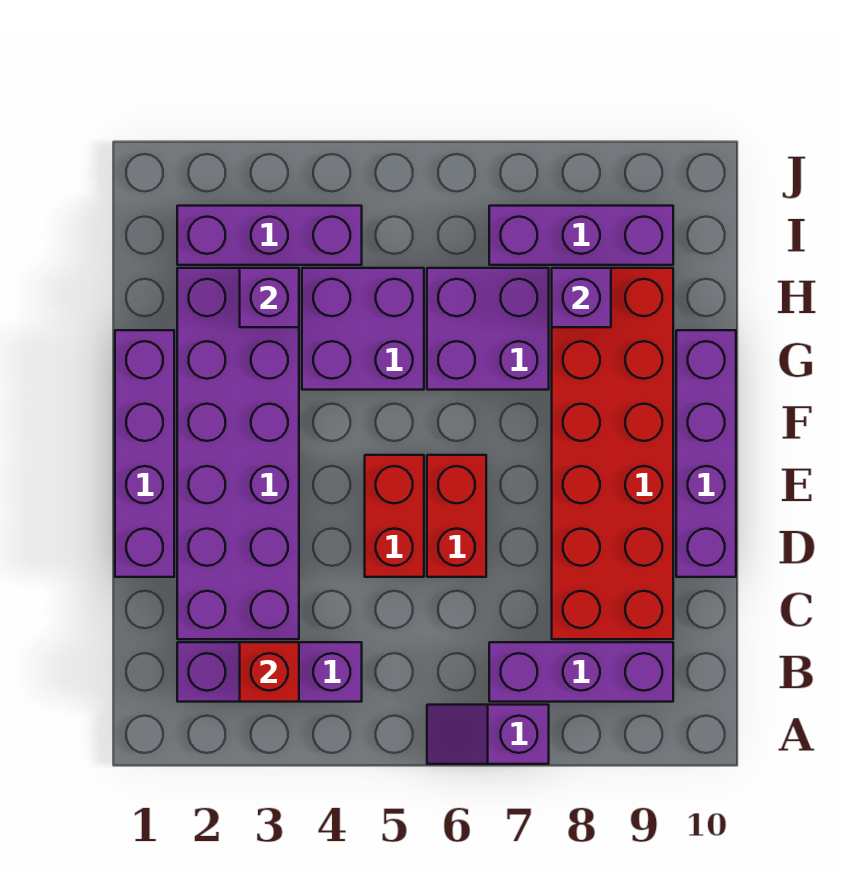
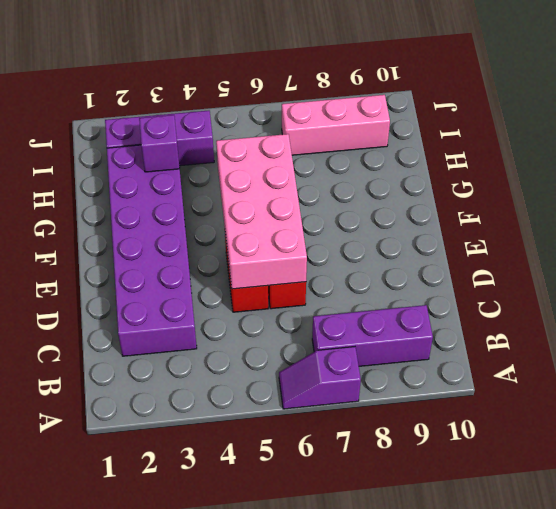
pink brick D5:G6 level 2 -> none
pink brick I7:I9 level 1 -> purple brick I7:I9 level 1
none -> purple brick B2:B4 level 1
none -> red brick C8:H9 level 1
none -> purple brick D1:G1 level 1

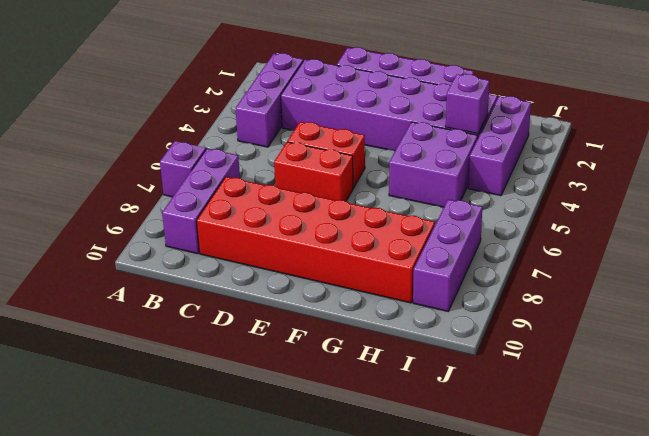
none -> purple brick D10:G10 level 1
none -> purple brick G6:H7 level 1
none -> red brick B3 level 2

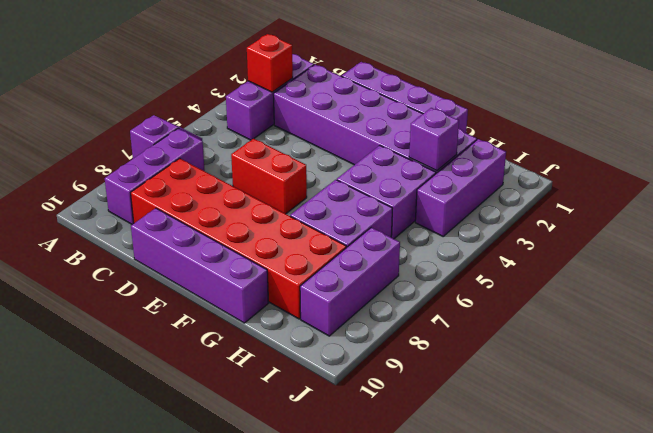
none -> red brick D5:E5 level 1
none -> purple brick H8 level 2

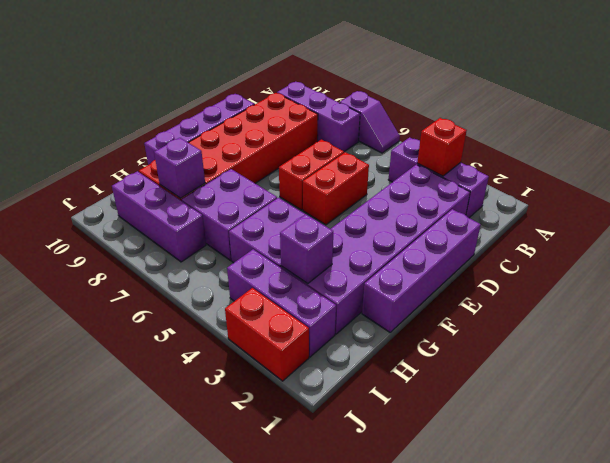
red brick J2:J3 level 1 -> none

